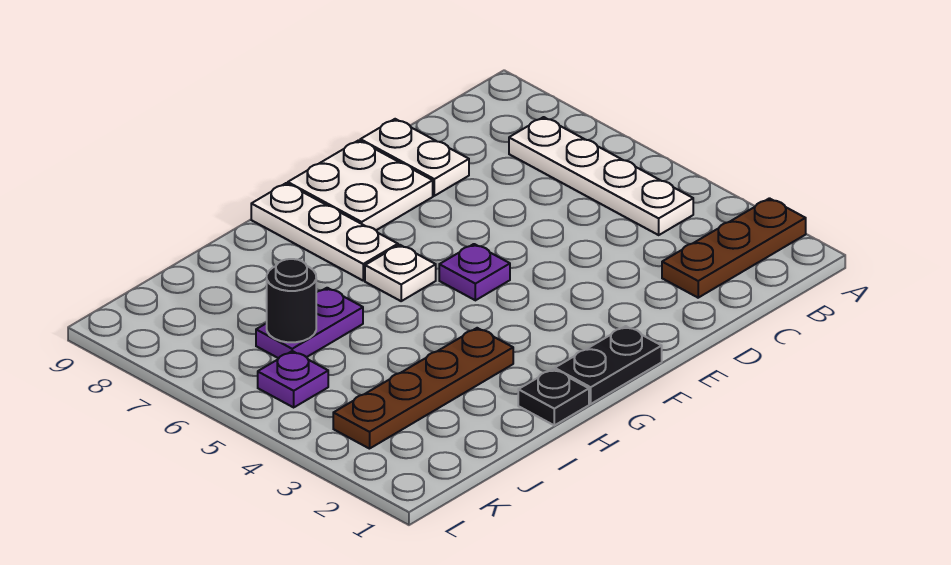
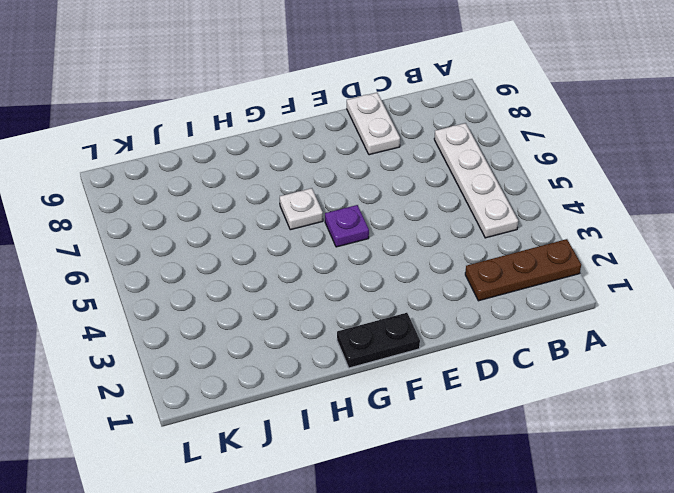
none -> white plate E8:F9 level 1
none -> white plate G7:G9 level 1
none -> black plate H1 level 1

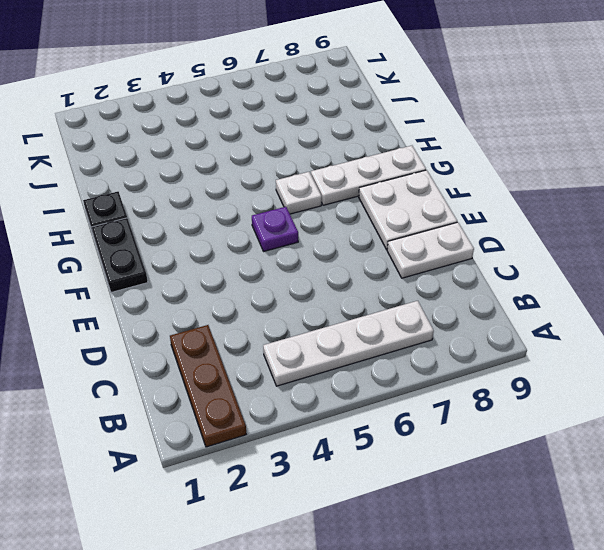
none -> brown plate H3:K3 level 1
none -> purple plate I6:J6 level 1
none -> purple plate K5 level 1

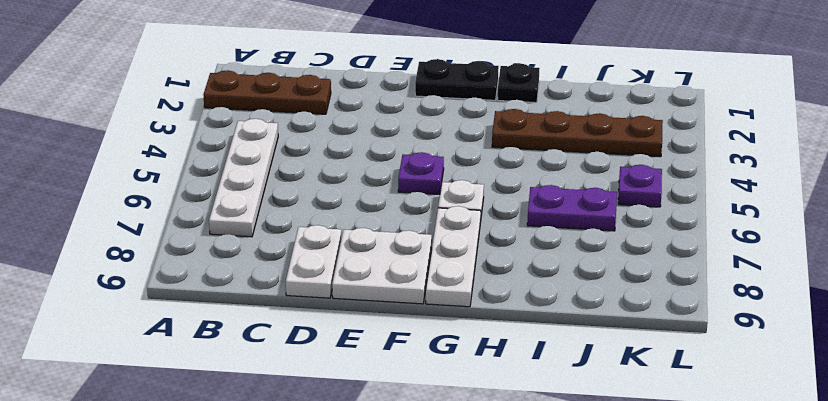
none -> black round brick J6 level 2

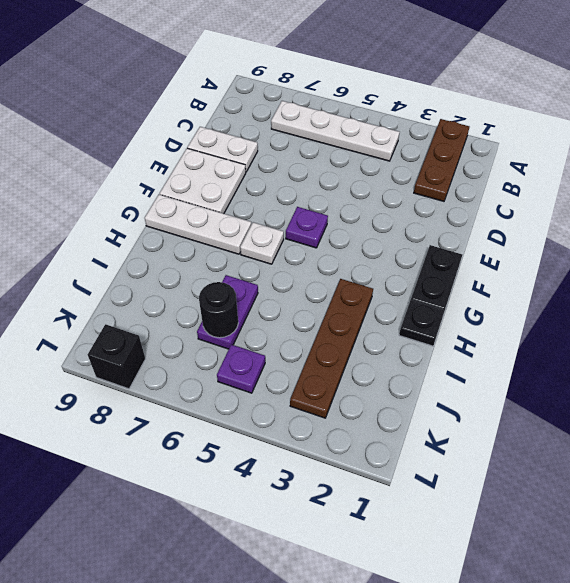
black brick L8 level 1 -> none

